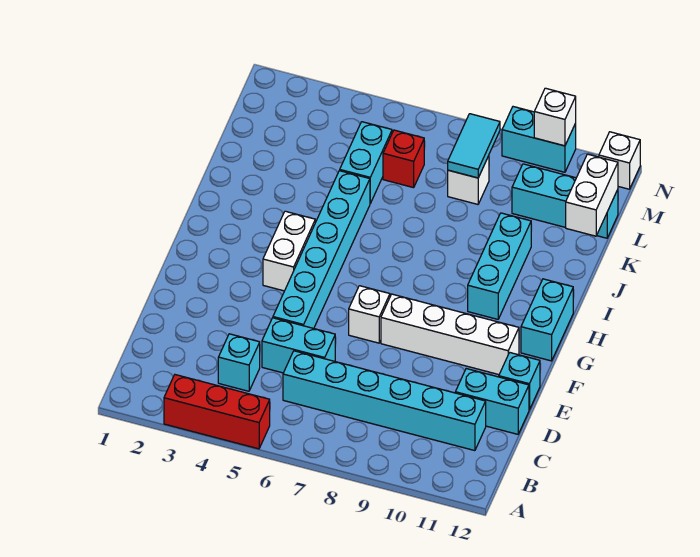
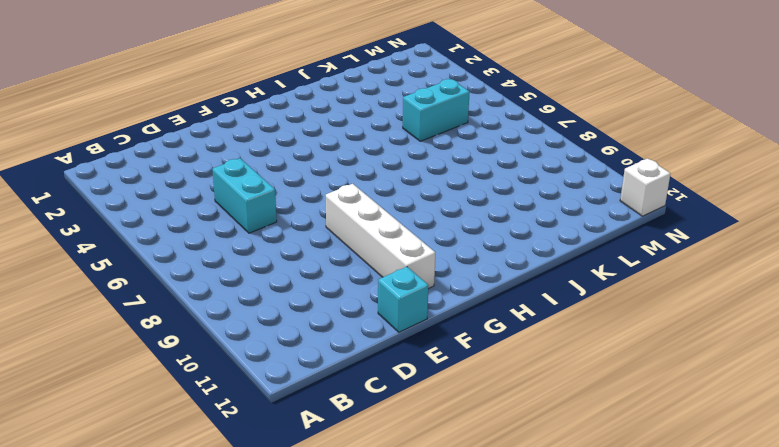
none -> red brick A3:A5 level 1
none -> cyan brick C4 level 1
none -> cyan brick C6:C11 level 1

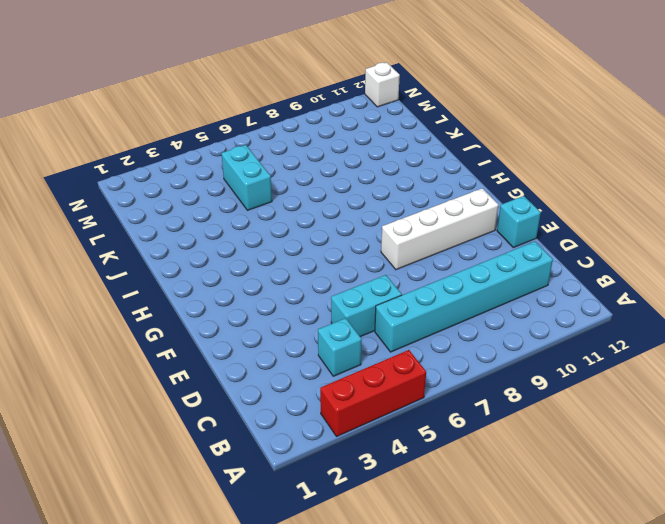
none -> cyan brick D11:D12 level 1
none -> cyan brick E5:J5 level 1
none -> white brick F7 level 1

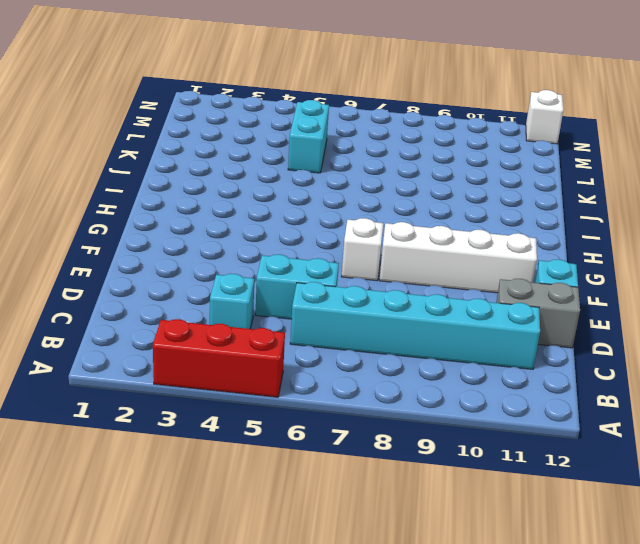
grey brick D11:D12 level 1 -> cyan brick D11:D12 level 1
none -> cyan brick E5:J5 level 1
none -> white brick G4:H4 level 1
none -> cyan brick G12:H12 level 1

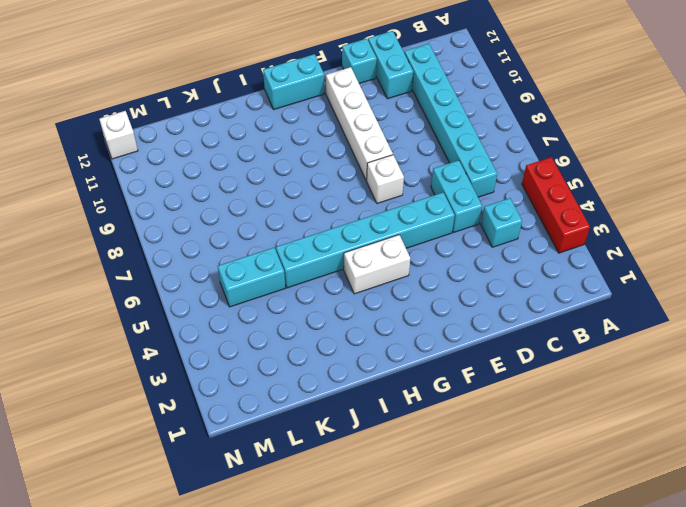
none -> cyan brick H10:J10 level 1
none -> red brick L6 level 1
none -> white brick L8 level 1

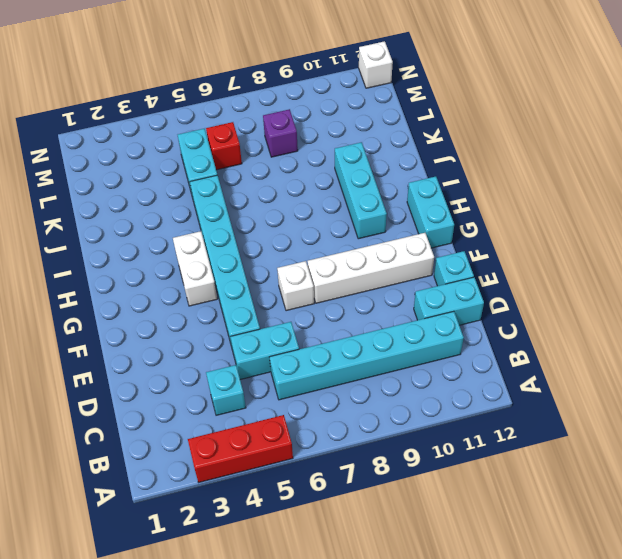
purple brick L8 level 1 -> white brick L8 level 1
none -> cyan brick L10:L12 level 1
none -> cyan brick N9:N10 level 1
none -> white brick K12:L12 level 2

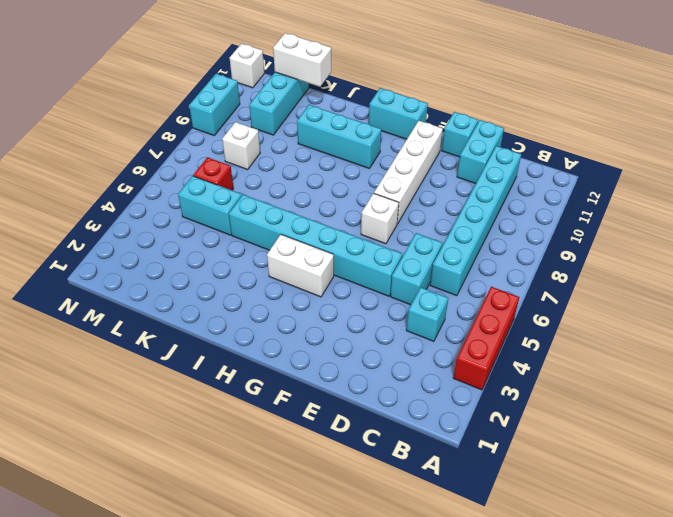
none -> cyan tile L8:M8 level 2
none -> white brick N10 level 2

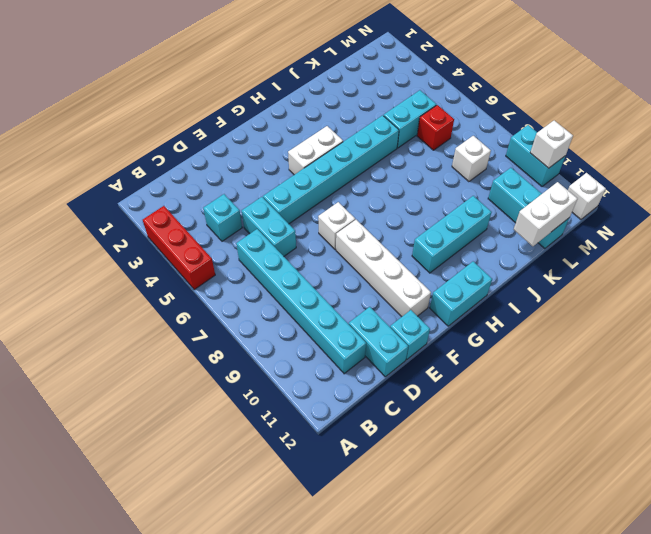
none -> cyan tile L8:M8 level 2

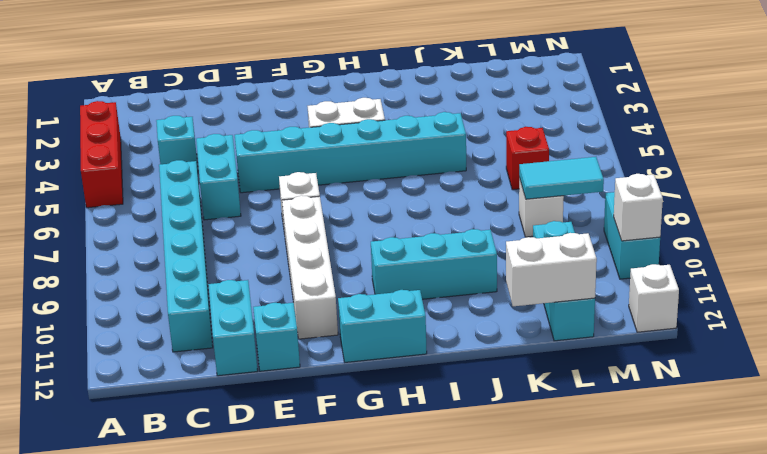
none -> cyan brick K5:L5 level 1

